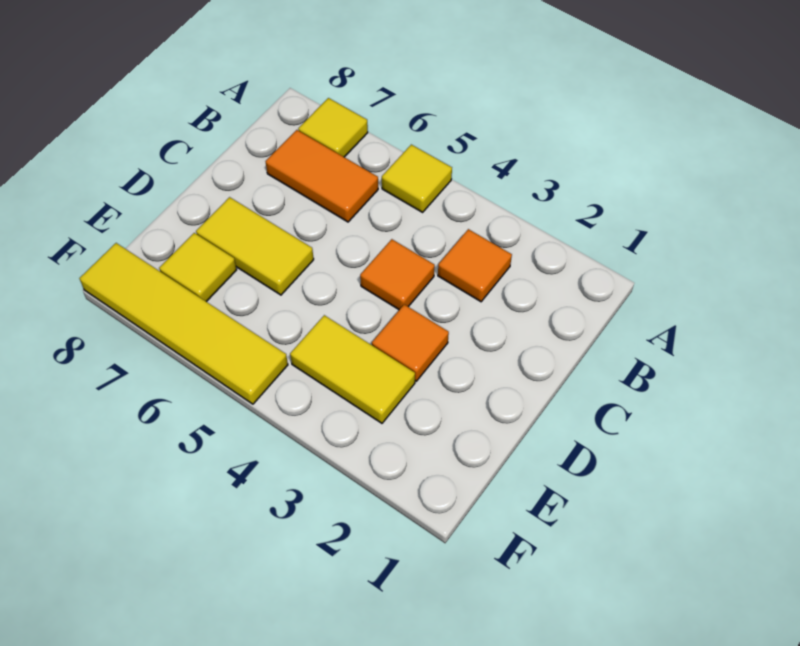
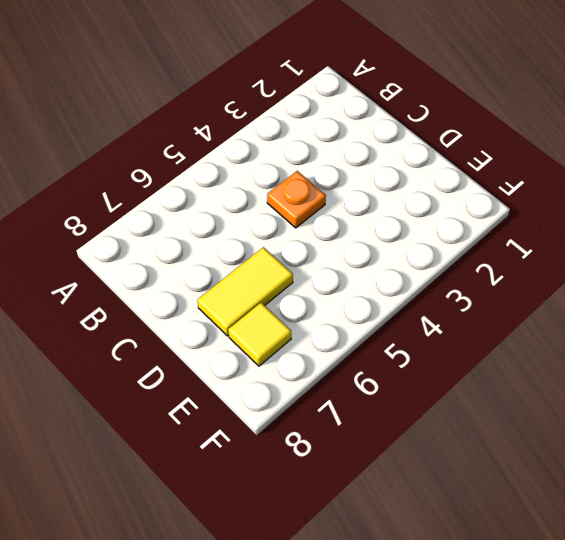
orange plate C4 level 1 -> orange tile C4 level 1
none -> yellow tile A5 level 1
none -> yellow tile A7 level 1

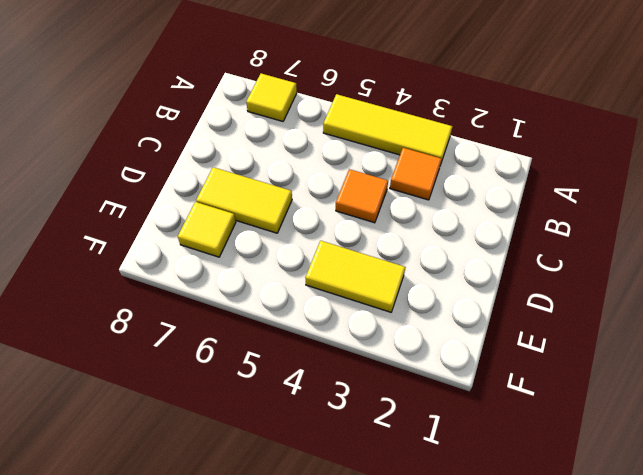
yellow tile A3:A5 level 1 -> yellow tile A5 level 1
none -> orange tile B6:B7 level 1
none -> orange tile D3 level 1

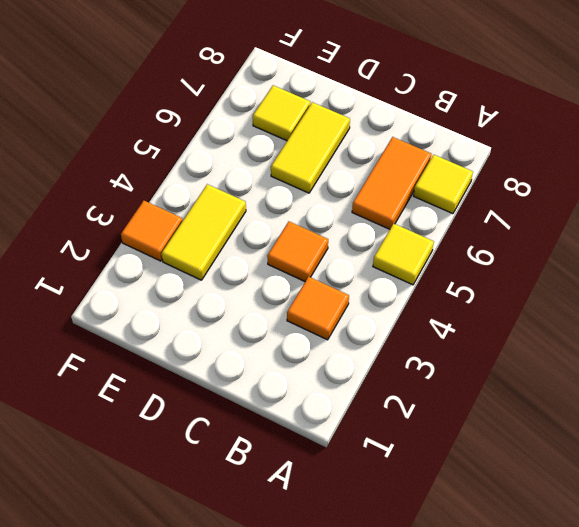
orange tile F3 level 1 -> orange tile D3 level 1
none -> yellow tile F5:F8 level 1

